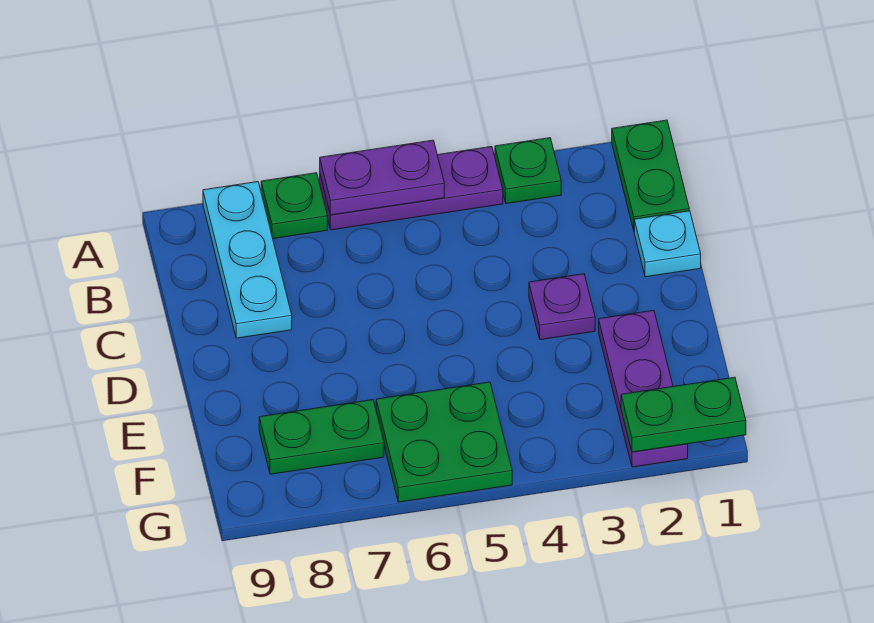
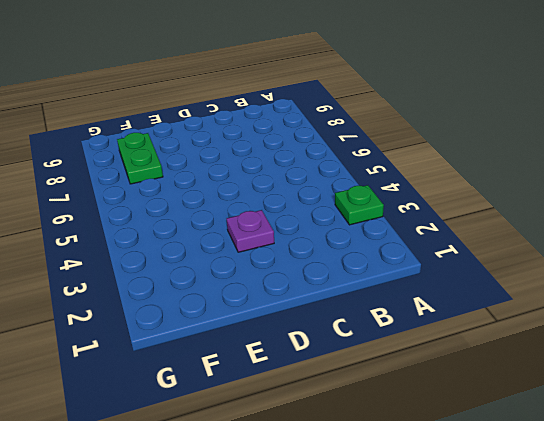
none -> green plate A1:B1 level 1
none -> purple plate A4:A6 level 1
none -> green plate A7 level 1

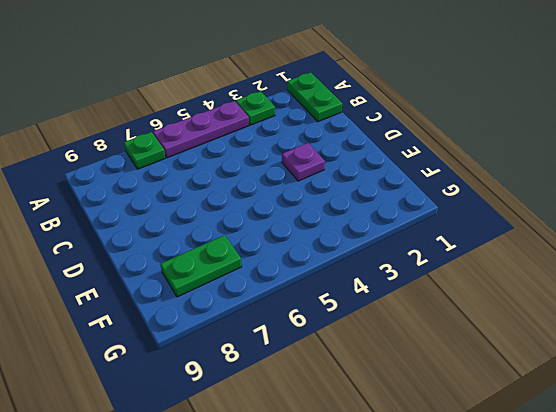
none -> cyan plate A8:C8 level 1
none -> cyan plate C1 level 1
none -> purple plate E2:G2 level 1

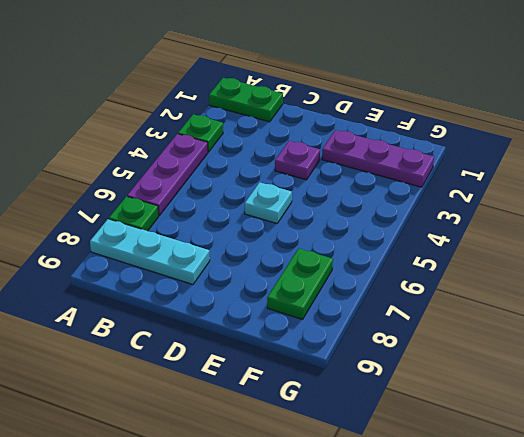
cyan plate D5 level 1 -> cyan plate C1 level 1
none -> green plate F5:G6 level 1
none -> purple plate A5:A6 level 2
none -> green plate G1:G2 level 2

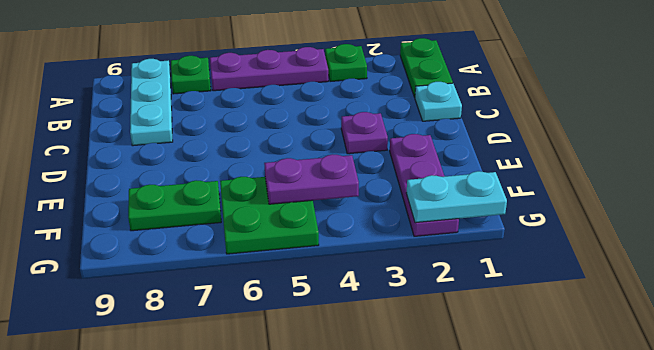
purple plate F4:F5 level 2 -> purple plate A5:A6 level 2
cyan plate G1:G2 level 2 -> green plate G1:G2 level 2

